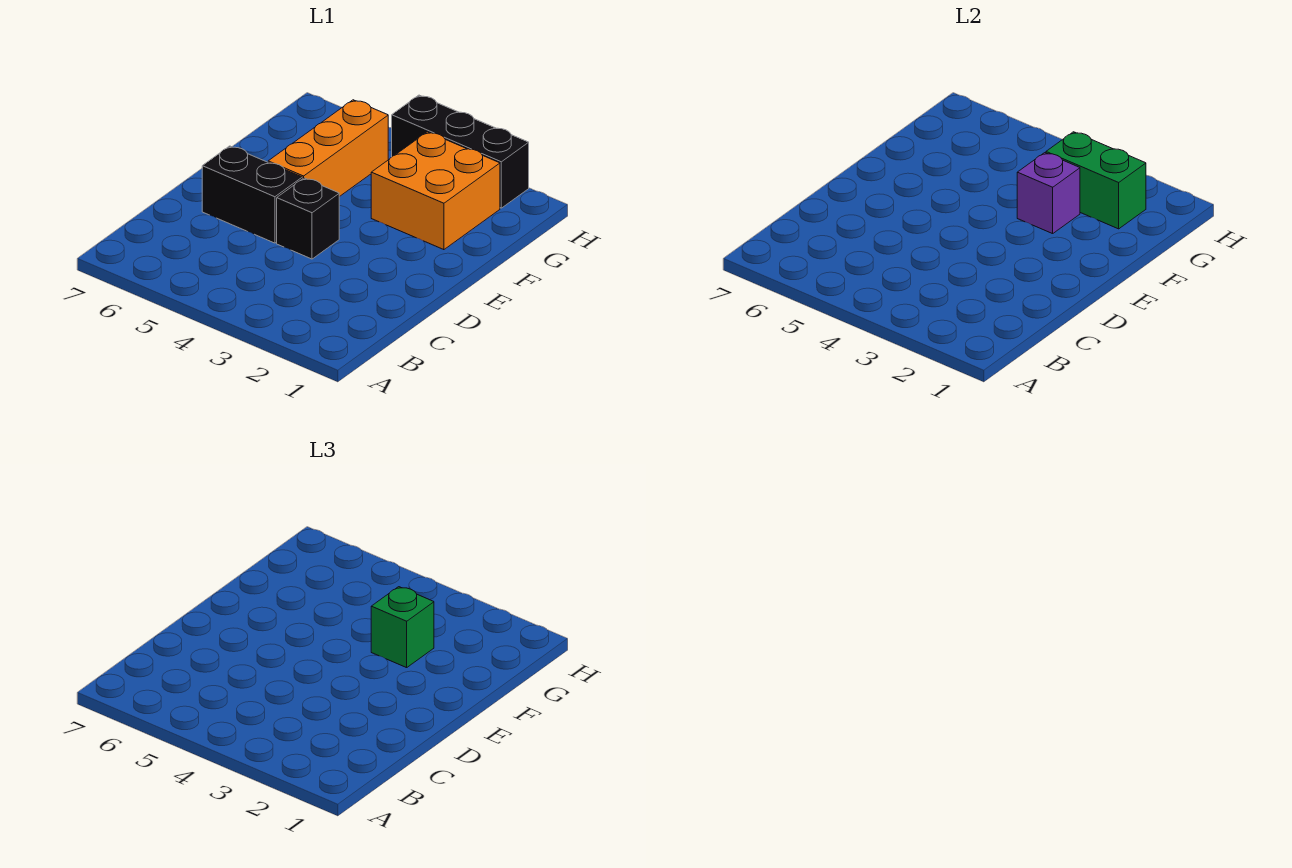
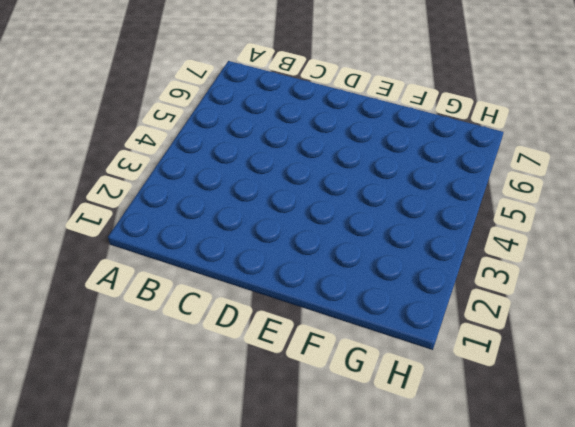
none -> black brick D4 level 1
none -> black brick D5:D6 level 1

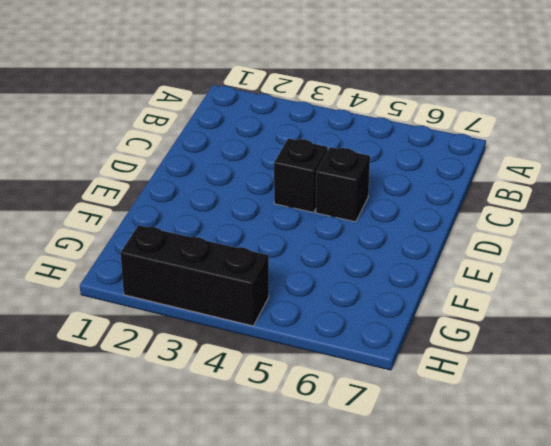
black brick D5 level 1 -> black brick D5:D6 level 1
none -> orange brick E5:G5 level 1
none -> orange brick F2:G3 level 1

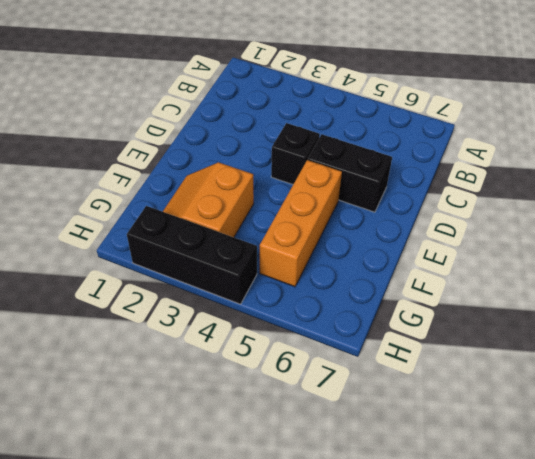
orange slope F2:G3 level 1 top 3 -> orange brick F2:G3 level 1
none -> purple brick F3 level 2
none -> green brick G2:G3 level 2

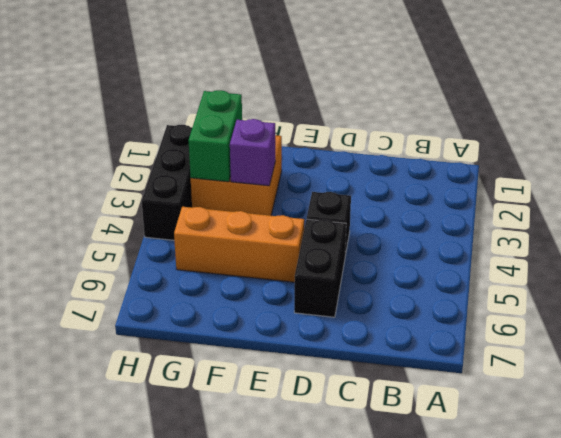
none -> green brick F3 level 3

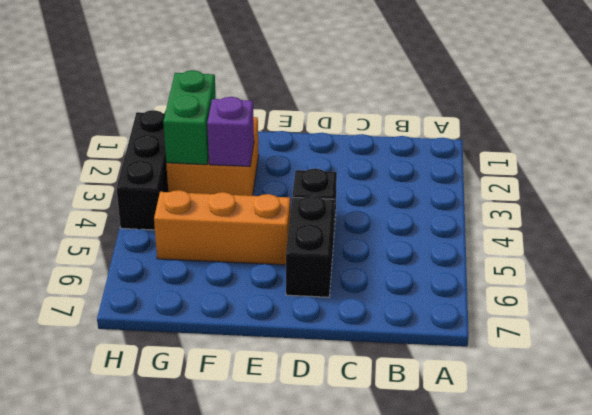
none -> green brick F3 level 3

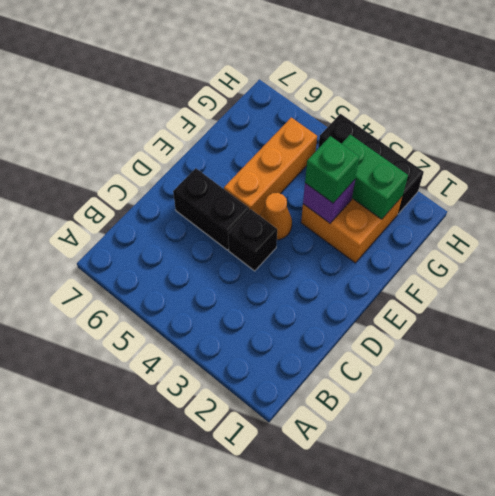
orange cone E4 level 1 -> none

